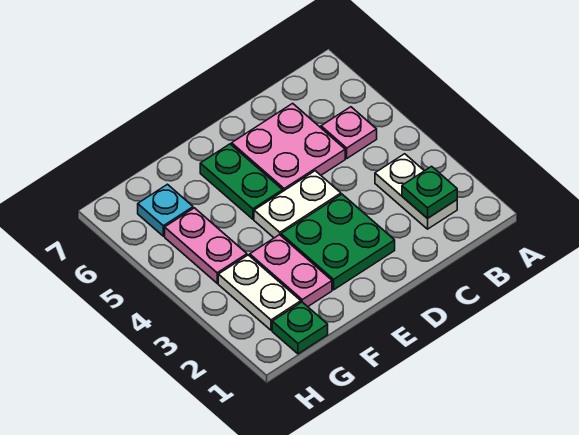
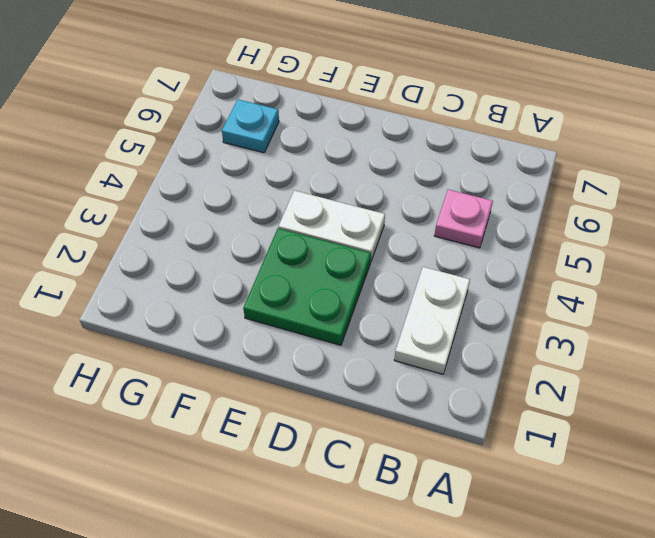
none -> pink plate C5:D6 level 1
none -> green plate E5:E6 level 1
none -> pink plate F2:F3 level 1

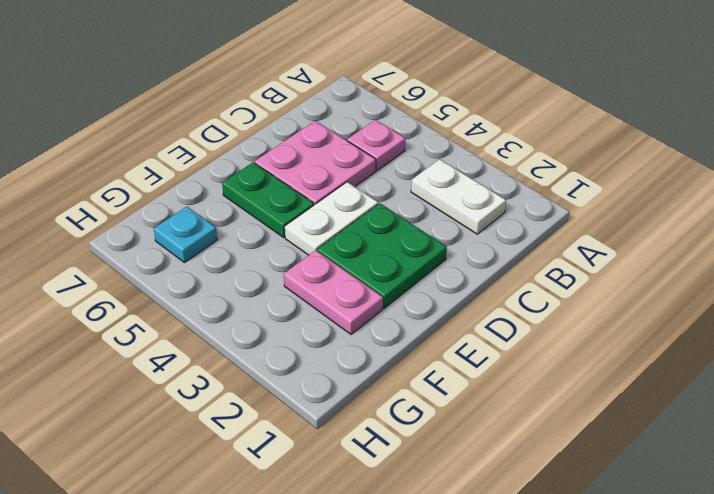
none -> green plate G1 level 1
none -> white plate G2:G3 level 1
none -> pink plate G4:G5 level 1

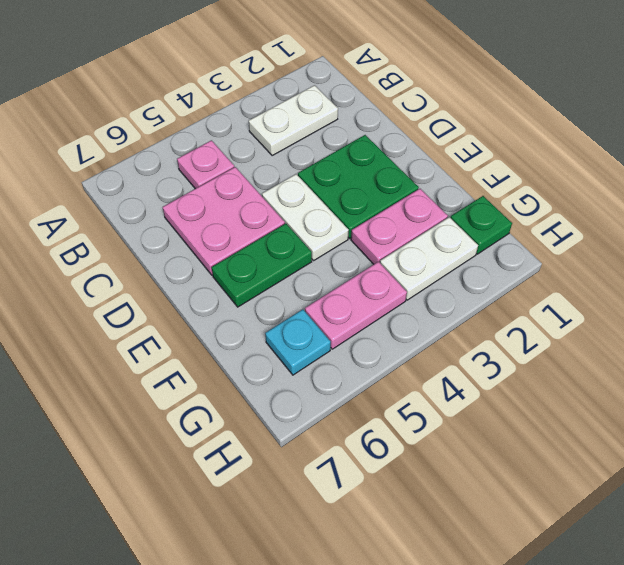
none -> green plate B2 level 2

